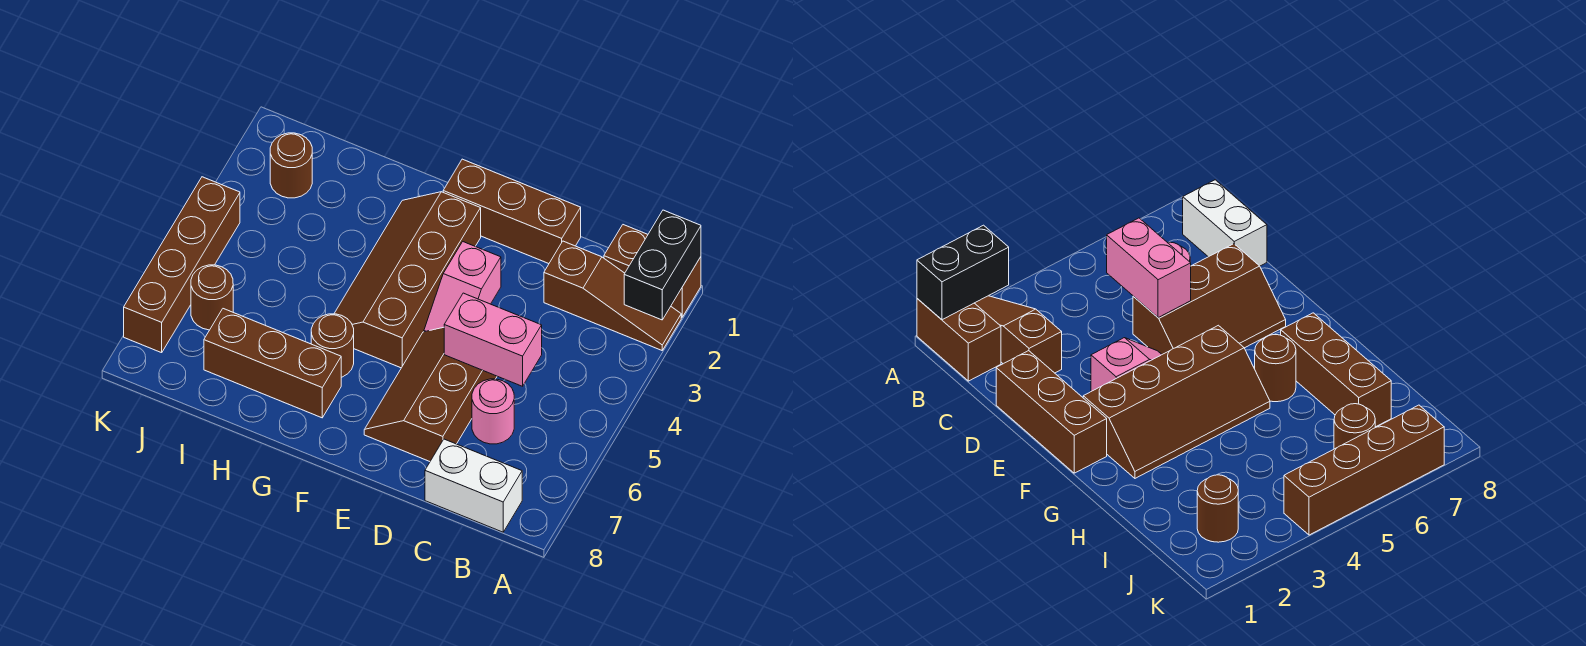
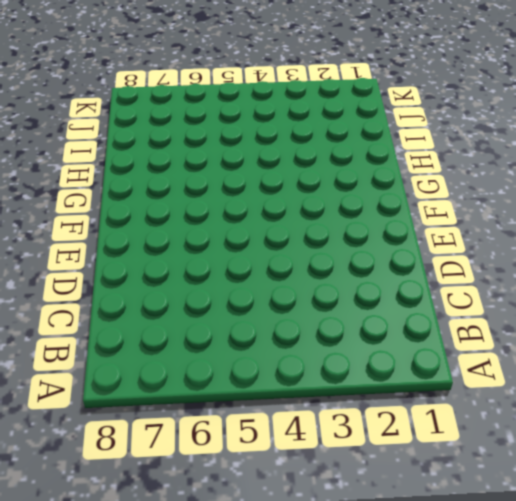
none -> brown brick A1:B1 level 1
none -> brown slope A2:C2 level 1 top C
none -> white brick B8:C8 level 1

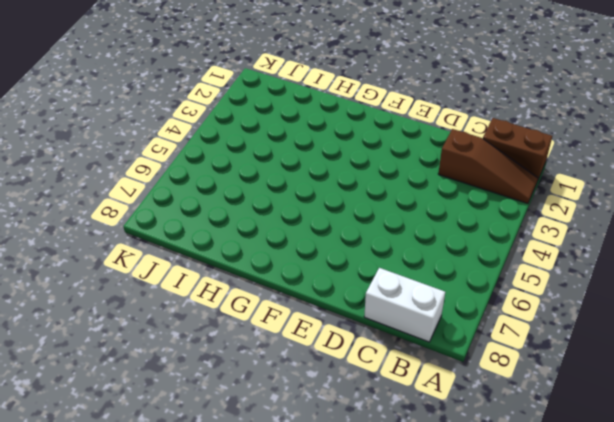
none -> pink round brick C6 level 1
none -> brown brick D1:F1 level 1
none -> brown slope D5:E7 level 1 top D

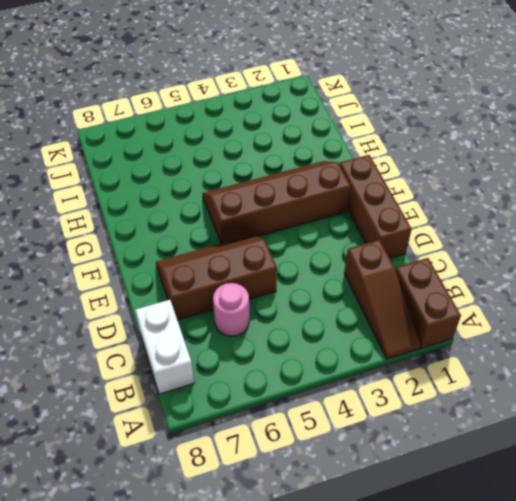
none -> pink slope E3:E4 level 1 top 3
none -> brown round brick G6 level 1
none -> brown brick G7:I7 level 1

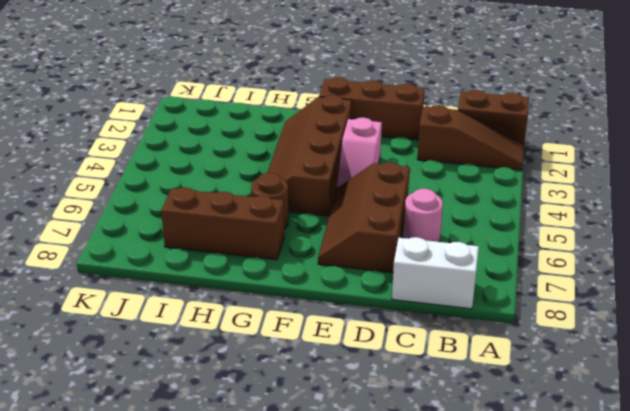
none -> brown round brick J2 level 1
none -> brown round brick J6 level 1
none -> brown brick K4:K7 level 1

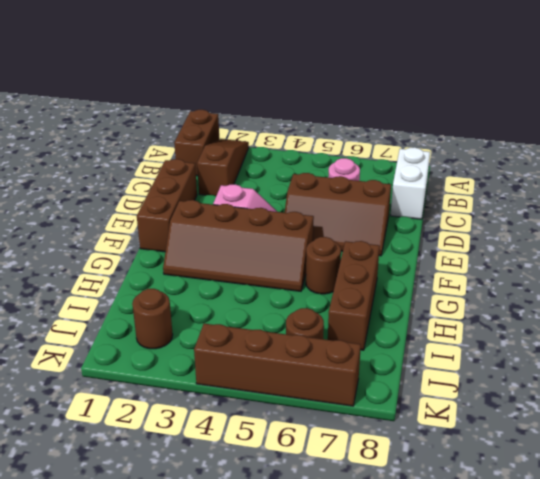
none -> black brick A1:A2 level 2
none -> pink brick C5:D5 level 2

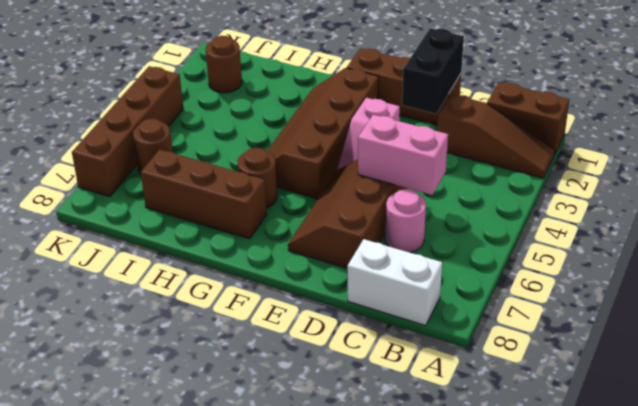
black brick D1:D2 level 2 -> black brick A1:A2 level 2

